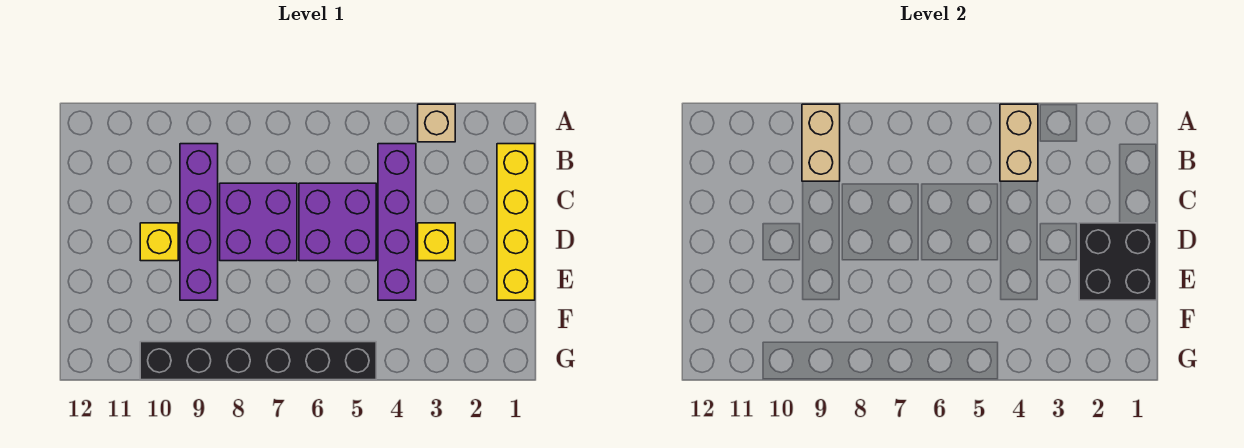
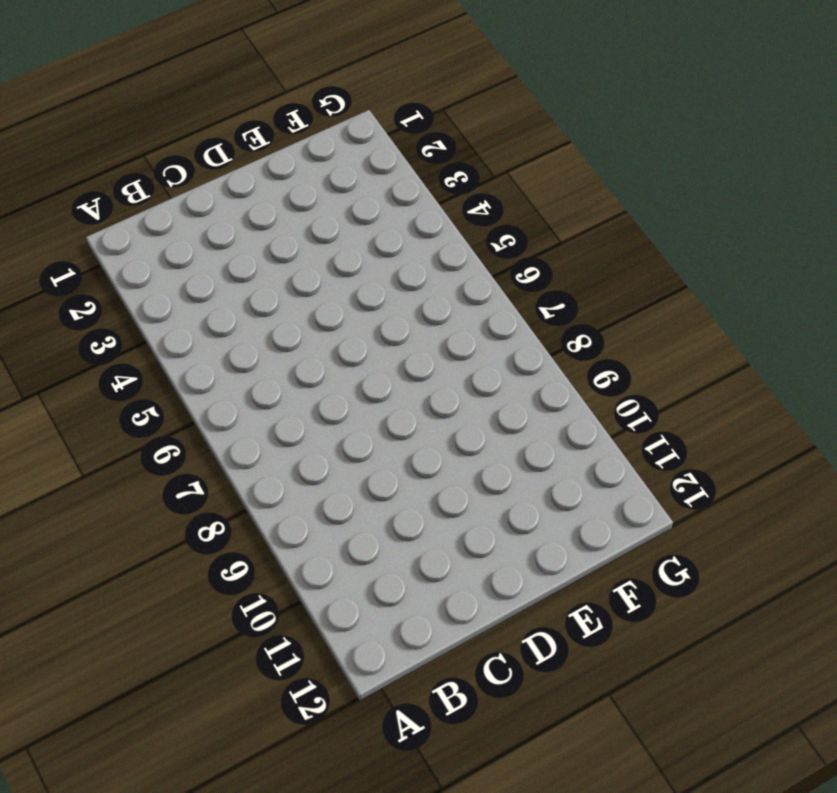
none -> tan brick A3 level 1
none -> yellow brick B1:E1 level 1
none -> purple brick B4:E4 level 1

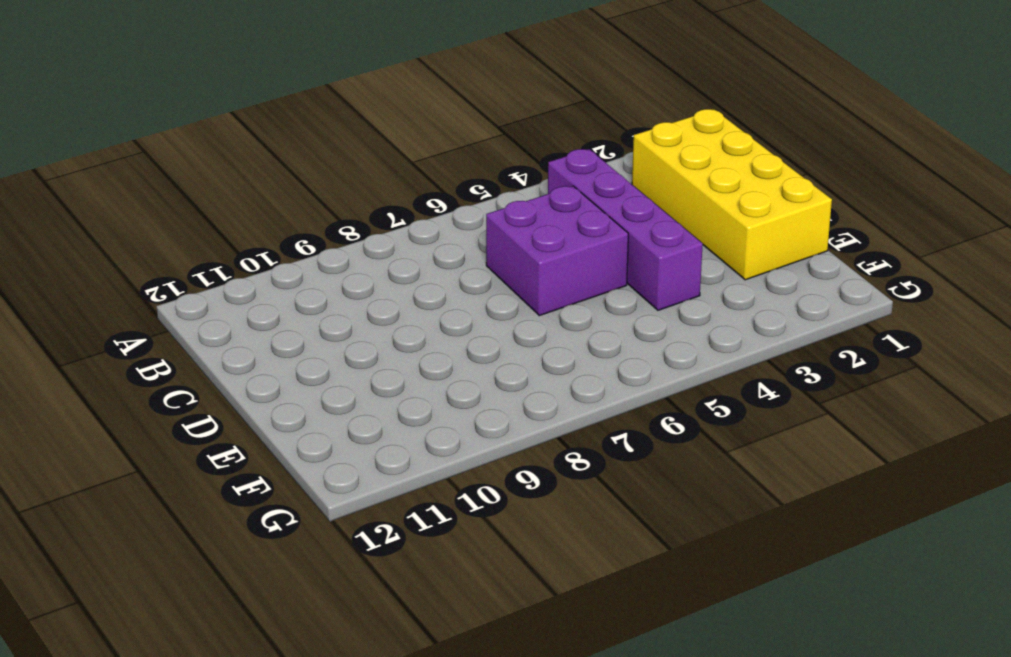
yellow brick B1:E2 level 1 -> yellow brick B1:E1 level 1
none -> tan brick A3 level 1
none -> purple brick B9:E9 level 1
none -> purple brick C7:D8 level 1

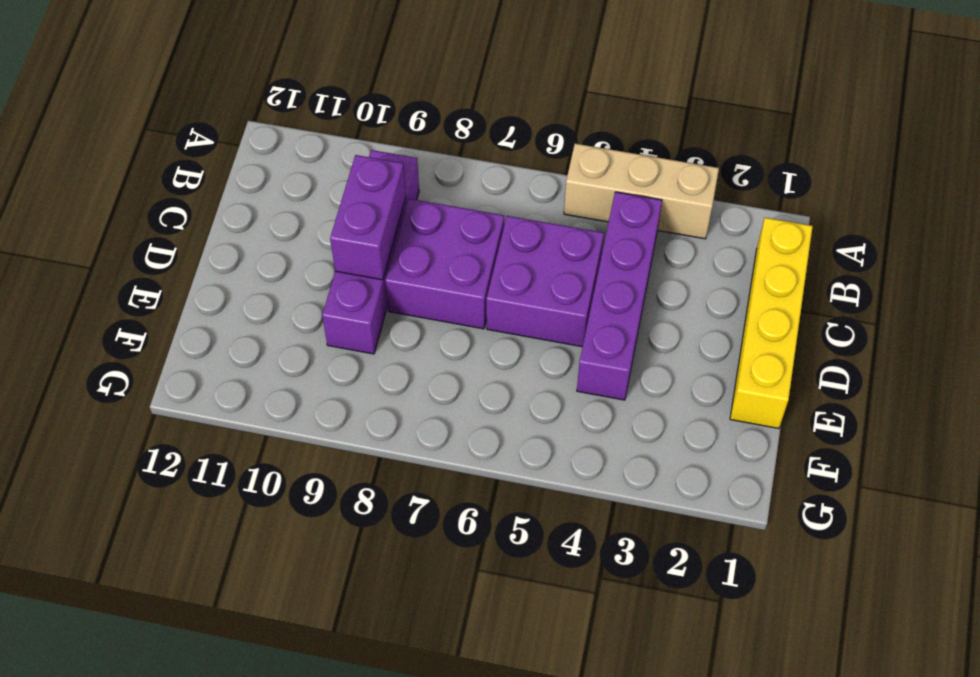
tan brick A3:A5 level 1 -> tan brick A3 level 1
purple brick C9:D9 level 2 -> none
none -> yellow brick D3 level 1
none -> yellow brick D10 level 1
none -> black brick G5:G10 level 1

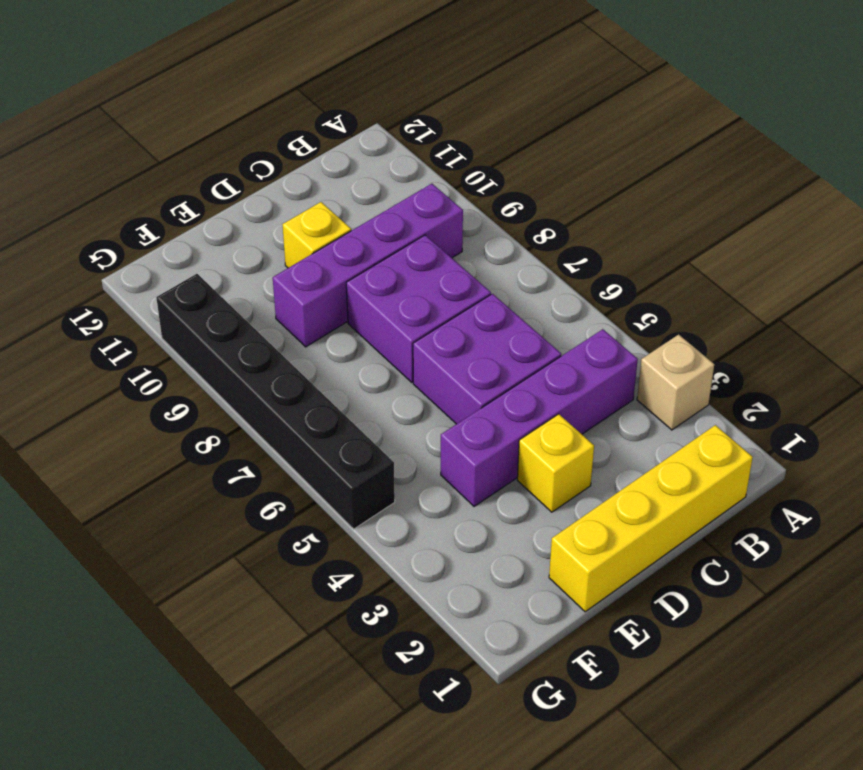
none -> tan brick A4:B4 level 2
none -> tan brick A9:B9 level 2
none -> black brick D1:E2 level 2

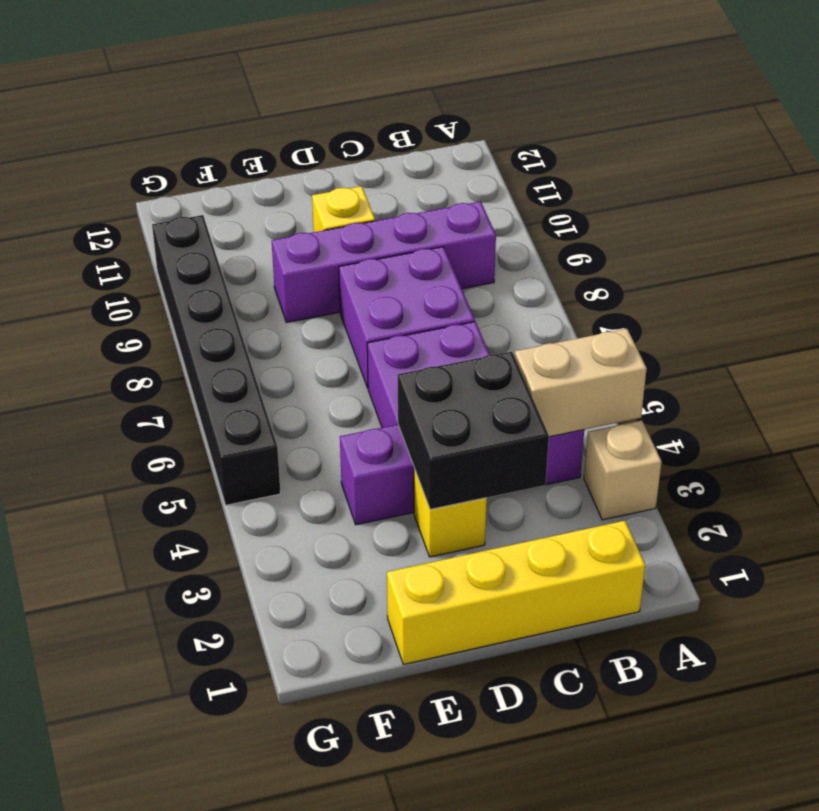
black brick C3:D4 level 2 -> black brick D1:E2 level 2
none -> tan brick A9:B9 level 2

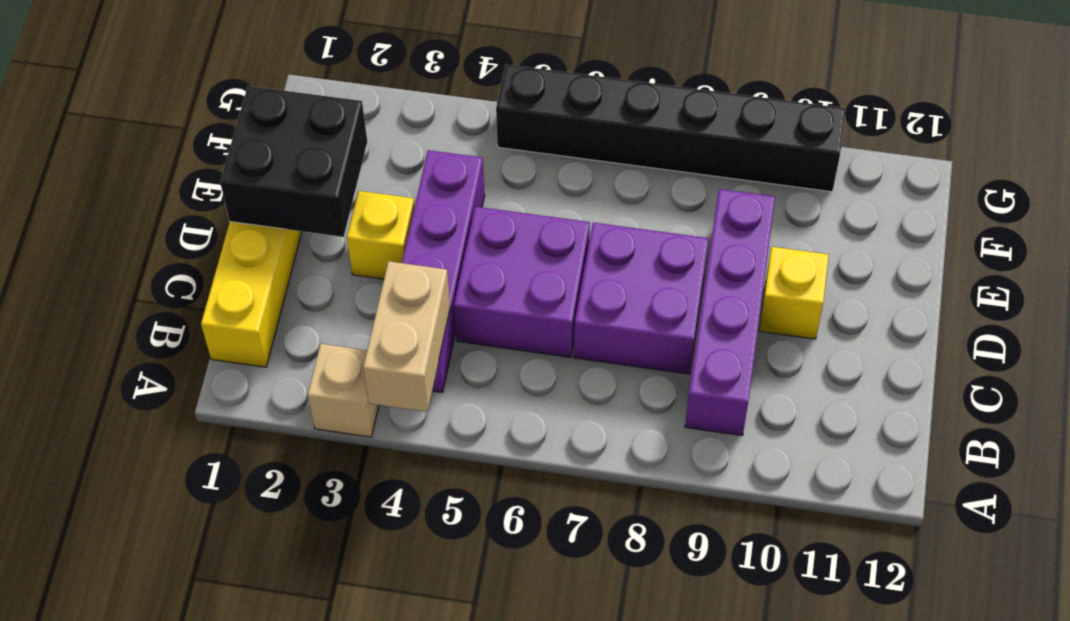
none -> tan brick A9:B9 level 2

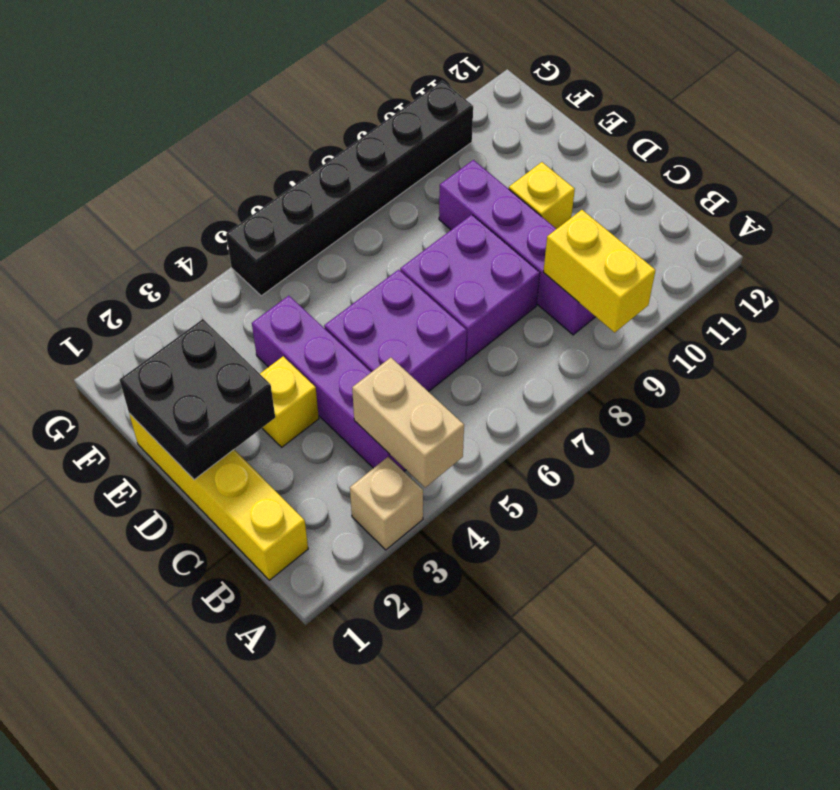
yellow brick A9:B9 level 2 -> tan brick A9:B9 level 2

